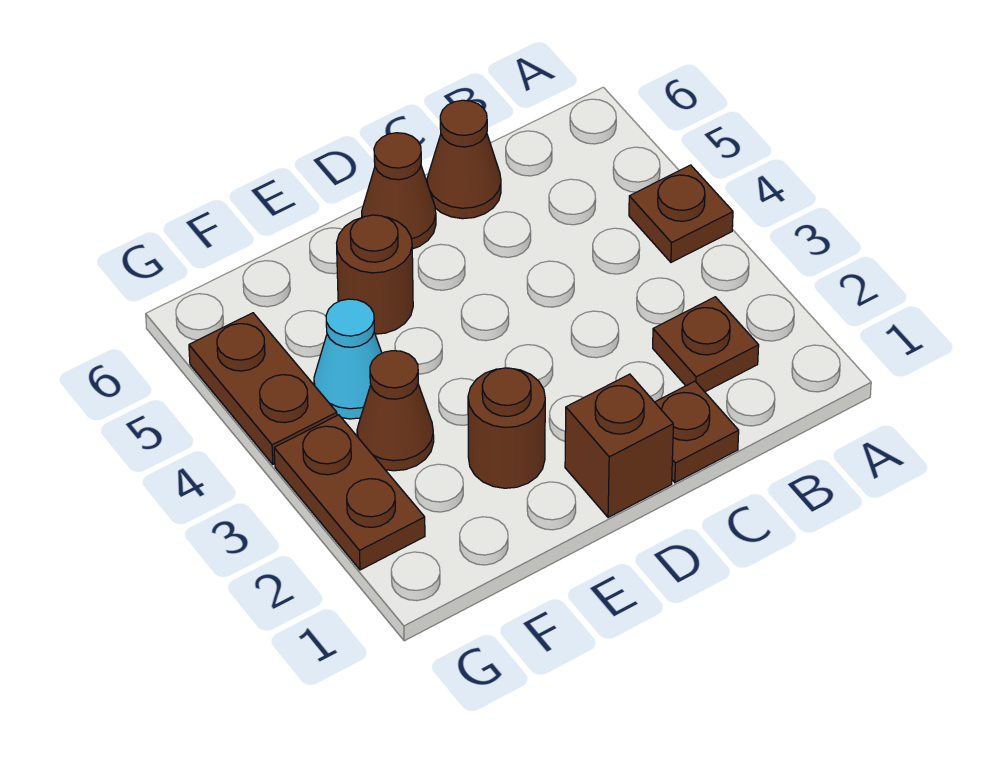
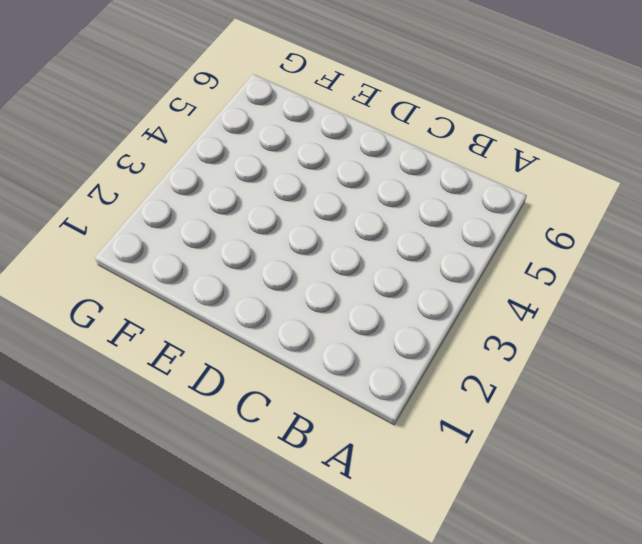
none -> brown plate A4 level 1
none -> brown plate B2 level 1
none -> brown plate C1 level 1

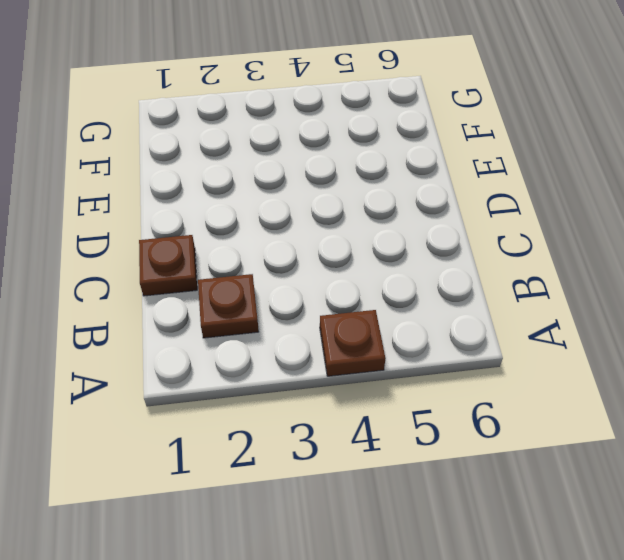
none -> brown cone C6 level 1
none -> brown brick D1 level 1
none -> brown cone D6 level 1

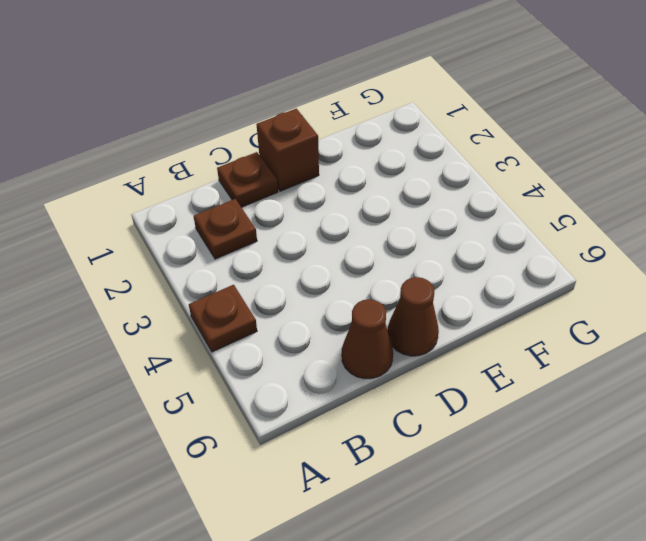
none -> brown round brick E2 level 1
none -> brown round brick E5 level 1
none -> brown cone F3 level 1

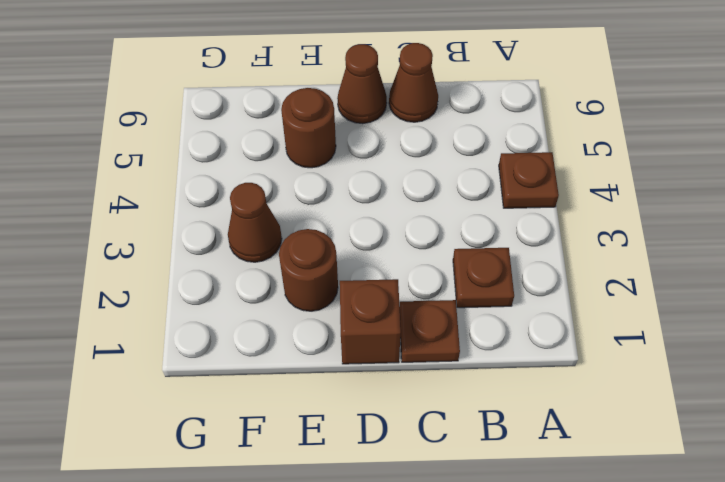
none -> cyan cone F4 level 1
none -> brown plate G2:G3 level 1
none -> brown plate G4:G5 level 1

